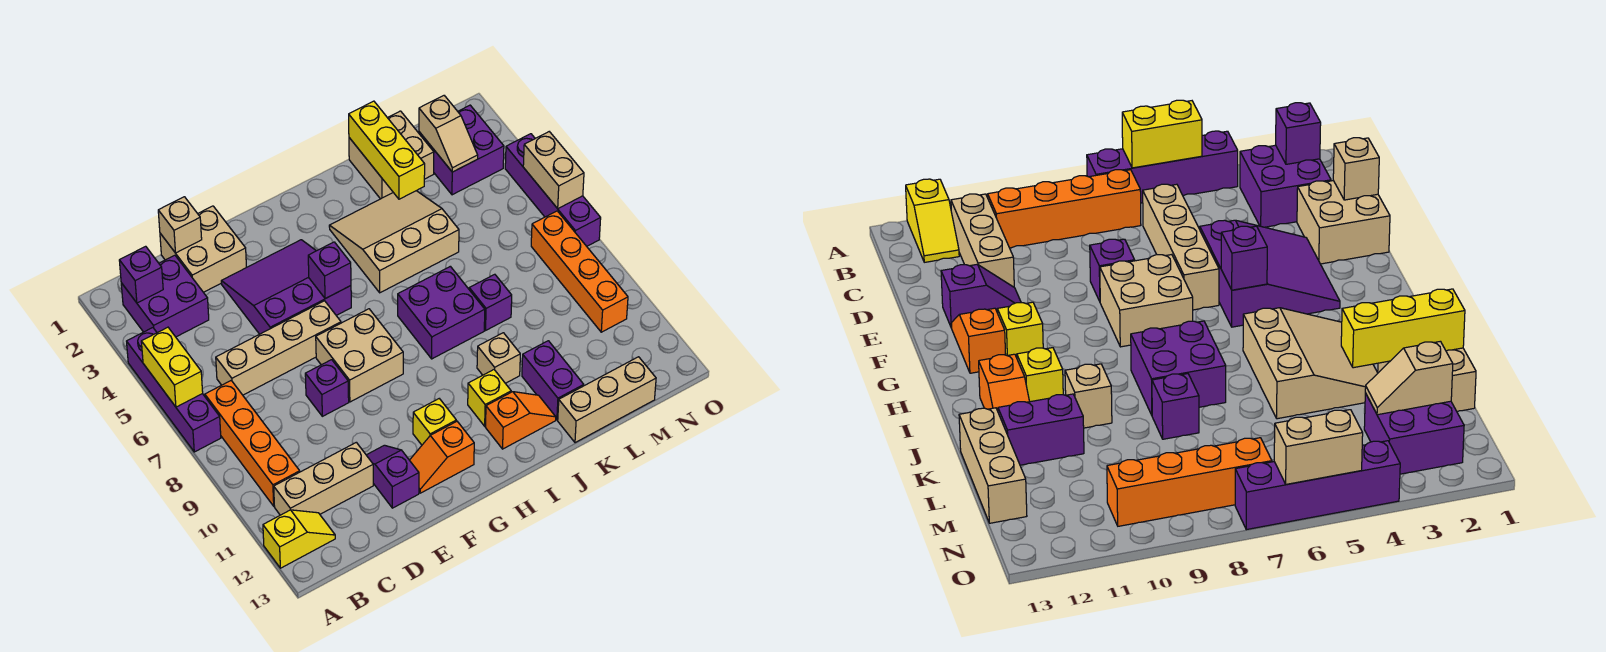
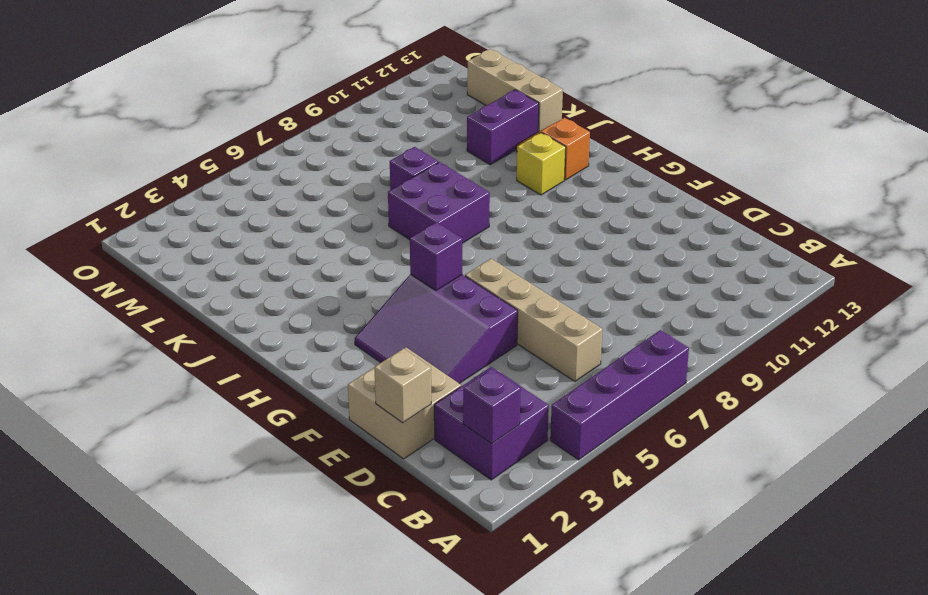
none -> yellow slope A12:B12 level 1 top A
none -> orange brick B7:B10 level 1
none -> tan brick B11:D11 level 1
none -> purple brick E8 level 1

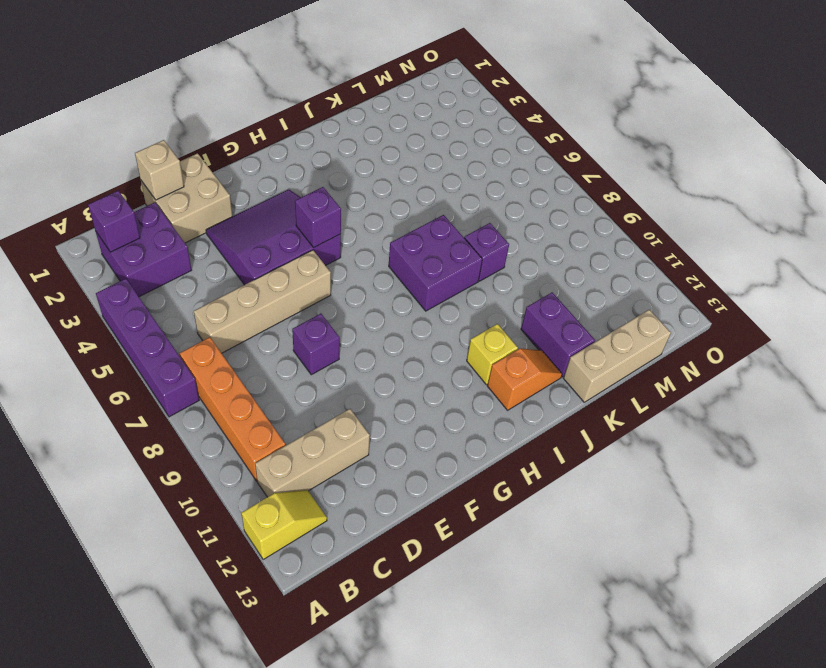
none -> purple slope E11:E12 level 1 top 12
none -> tan brick F7:G8 level 1
none -> orange slope F12:G12 level 1 top G
none -> yellow brick G11 level 1

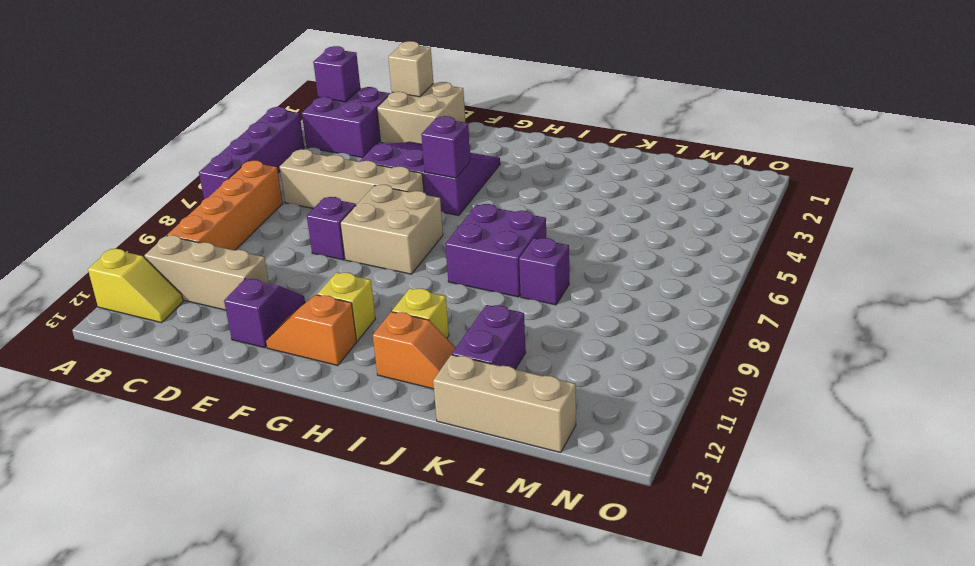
none -> tan slope I3:K5 level 1 top 5
none -> tan brick J10 level 1
none -> tan brick K1:L2 level 1
none -> purple brick M2:N3 level 1

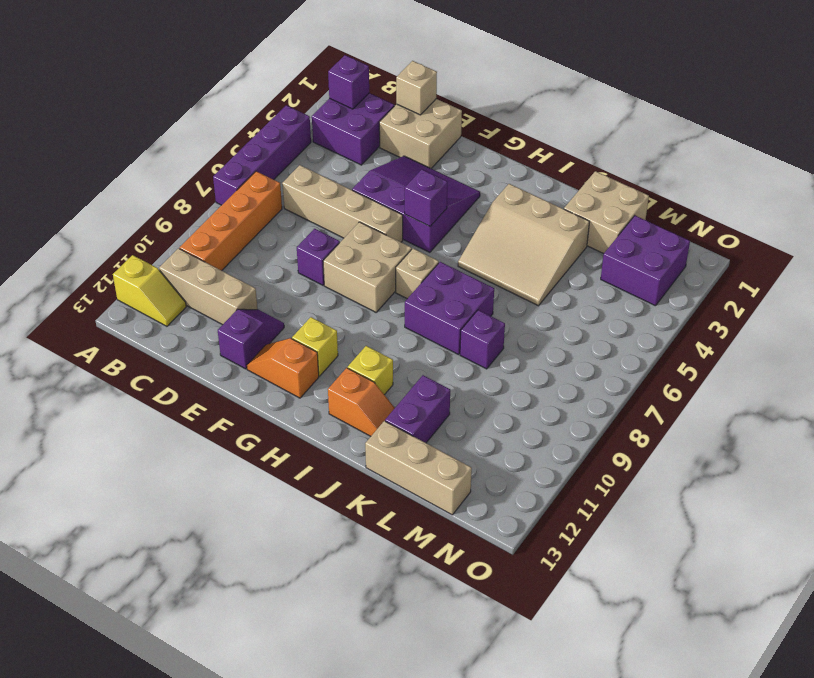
tan brick H7 level 1 -> tan brick J10 level 1
tan slope I3:K5 level 1 top 3 -> tan slope I3:K5 level 1 top 5
none -> orange brick N7:N10 level 1
none -> purple brick O4:O7 level 1
none -> yellow brick A5:A6 level 2
none -> yellow brick K1:K3 level 2

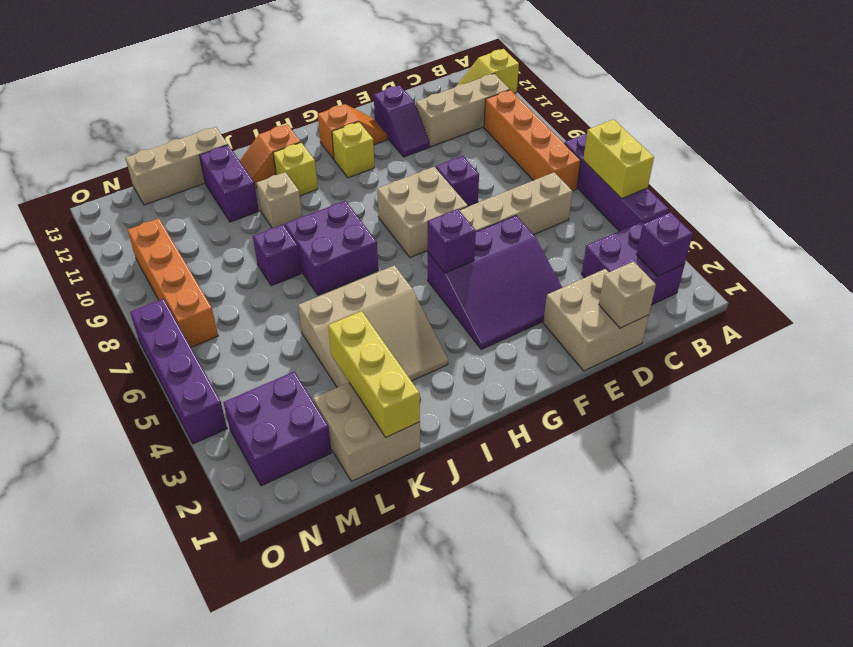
none -> tan slope M2:M3 level 2 top 2
none -> tan brick O5:O6 level 2

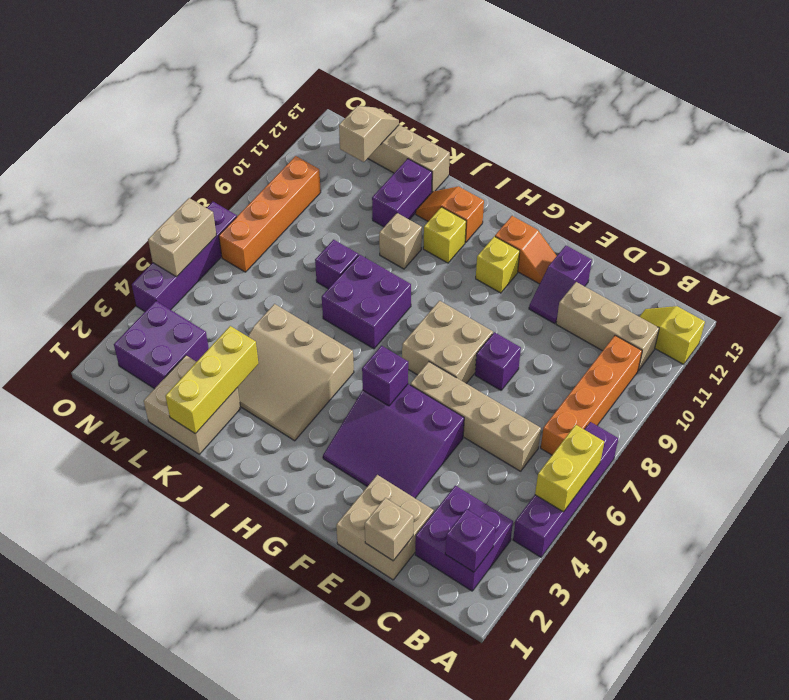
tan slope M12:M13 level 2 top 12 -> tan slope M2:M3 level 2 top 2

